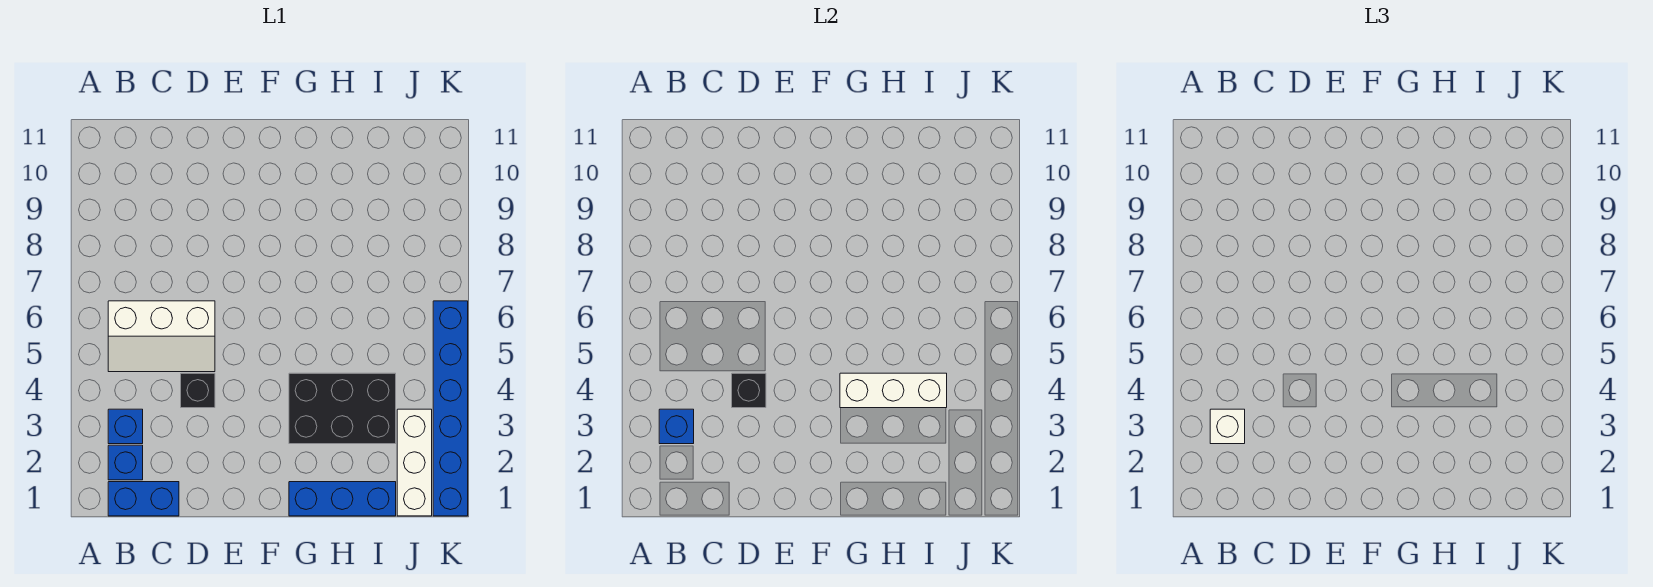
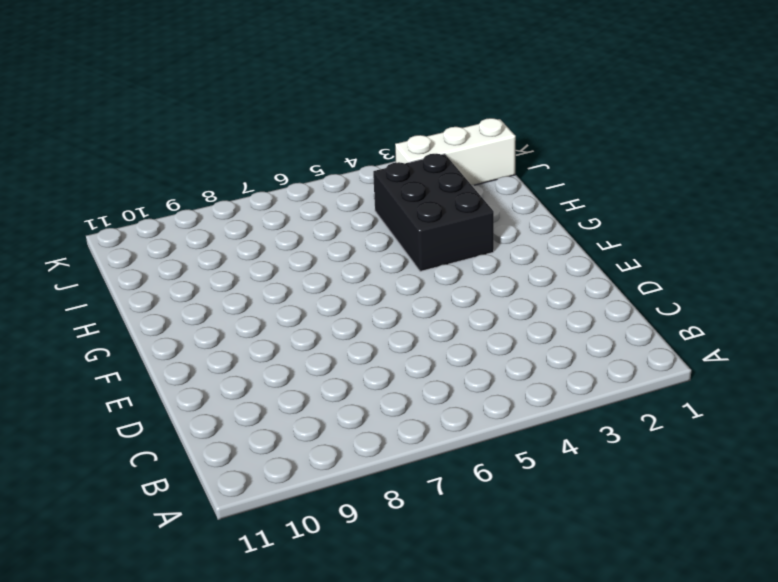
none -> blue brick B1:C1 level 1
none -> blue brick B2 level 1
none -> blue brick B3 level 1

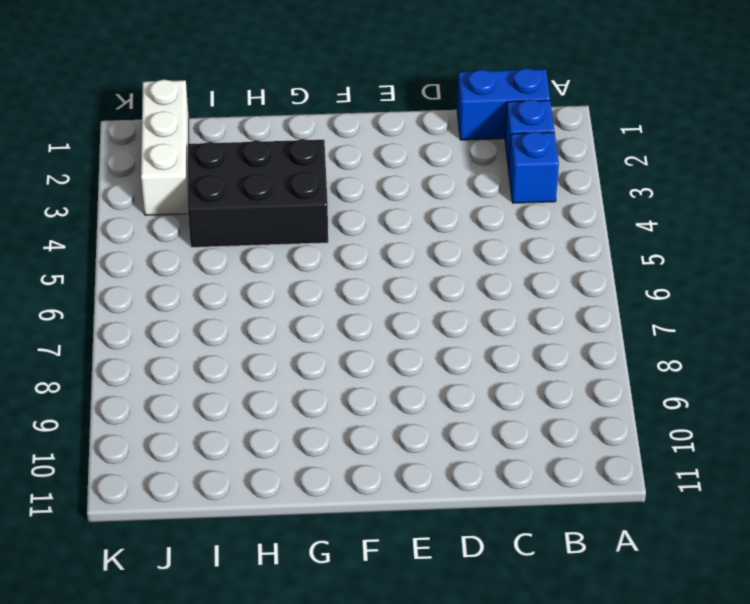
none -> white slope B5:D6 level 1 top 6
none -> black brick D4 level 1
none -> blue brick G1:I1 level 1

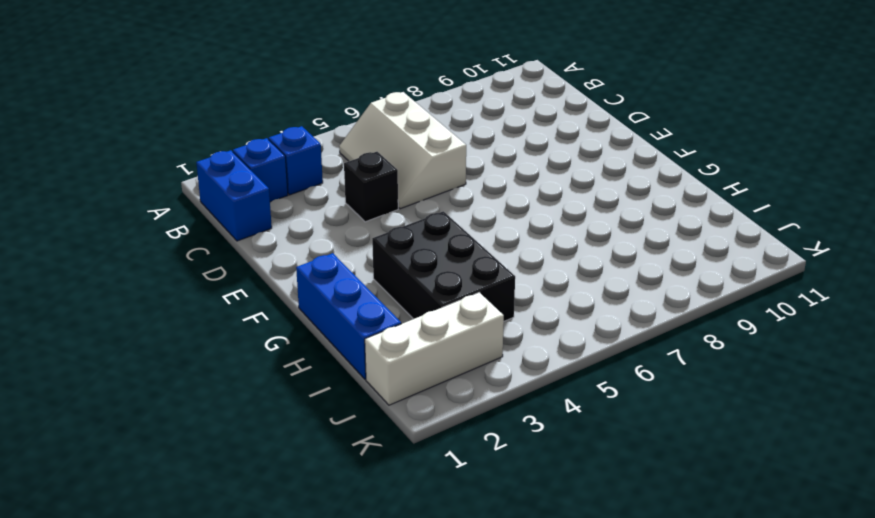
none -> blue brick K1:K6 level 1
none -> blue brick B3 level 2
none -> black brick D4 level 2

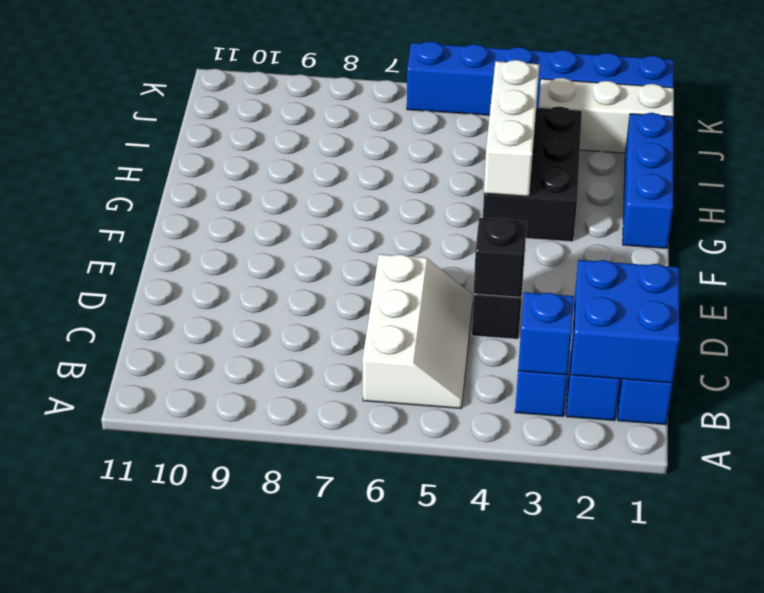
blue brick B1:C2 level 2 -> none
none -> white brick B3 level 3

